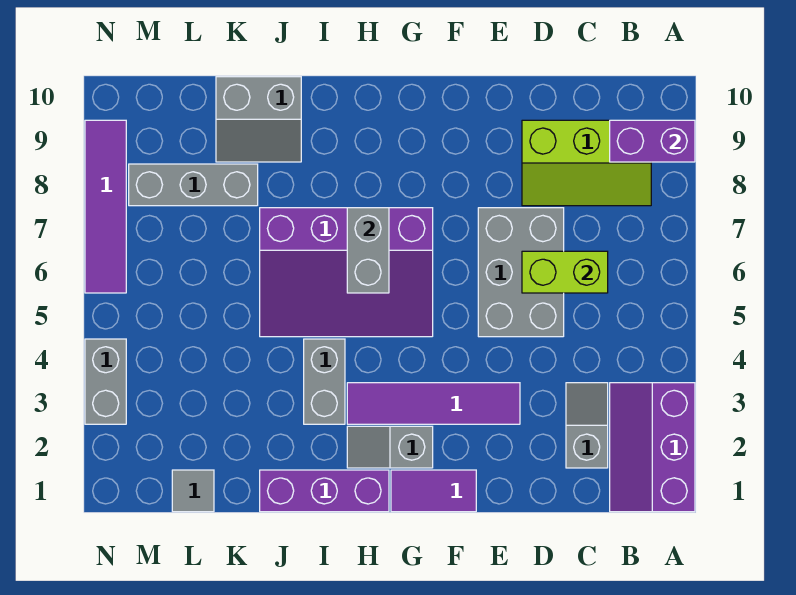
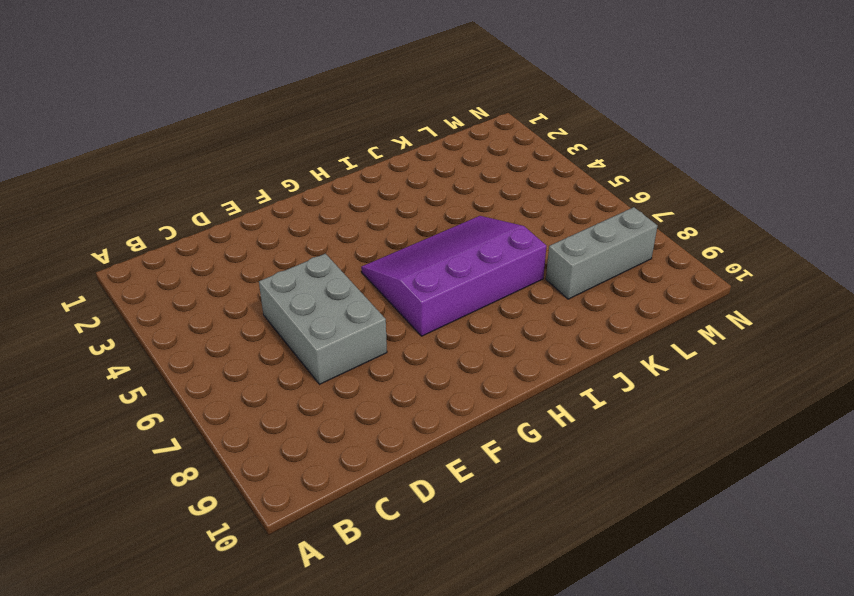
none -> purple slope A1:B3 level 1 top A
none -> lime slope B8:D9 level 1 top 9
none -> grey slope C2:C3 level 1 top 2

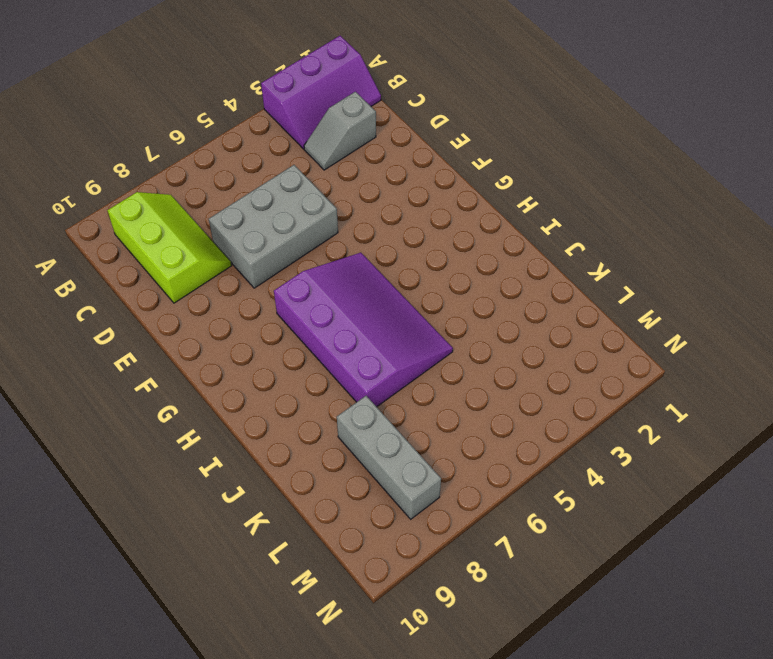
none -> purple tile E3:H3 level 1
none -> purple tile F1:G1 level 1
none -> grey slope G2:H2 level 1 top G

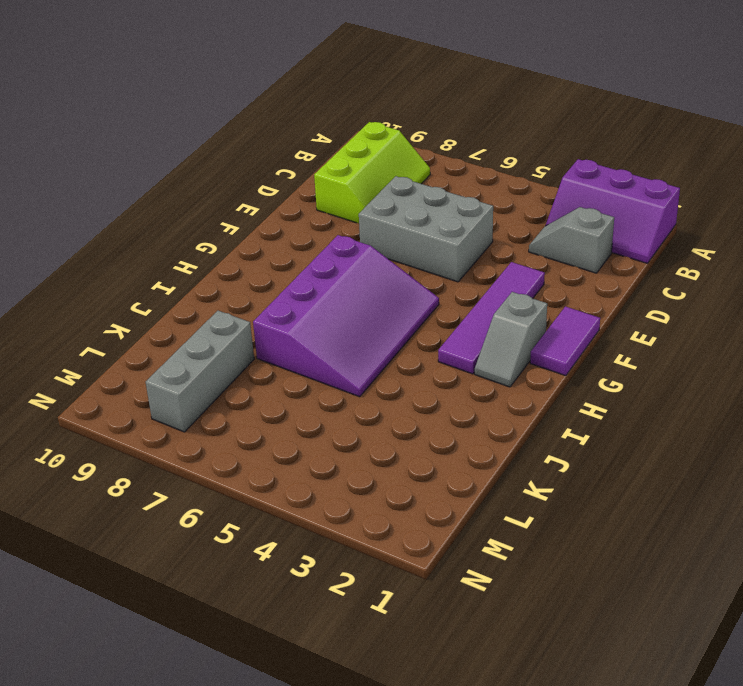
none -> purple brick H1:J1 level 1
none -> grey brick I3:I4 level 1
none -> grey slope J9:K10 level 1 top 10

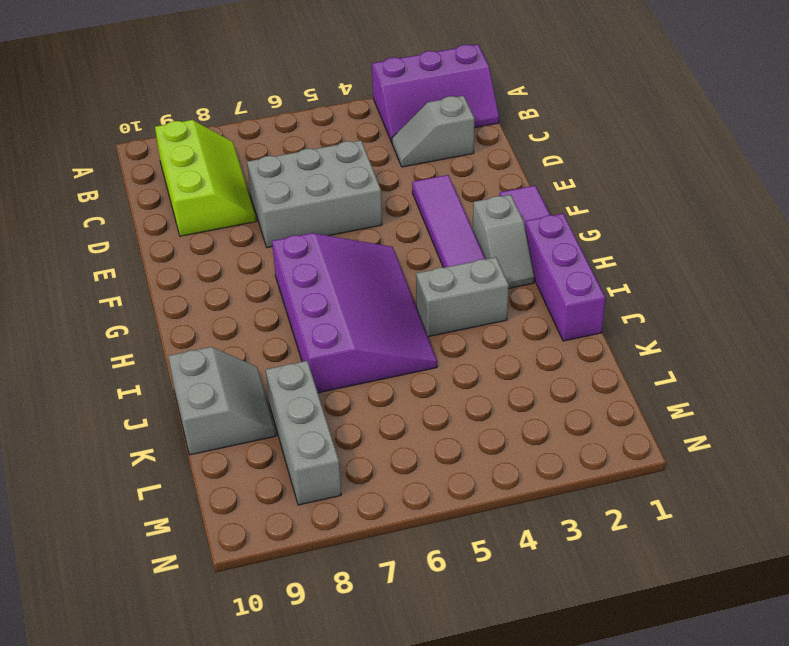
none -> grey tile L1 level 1
none -> grey brick N3:N4 level 1
none -> purple tile N6:N9 level 1

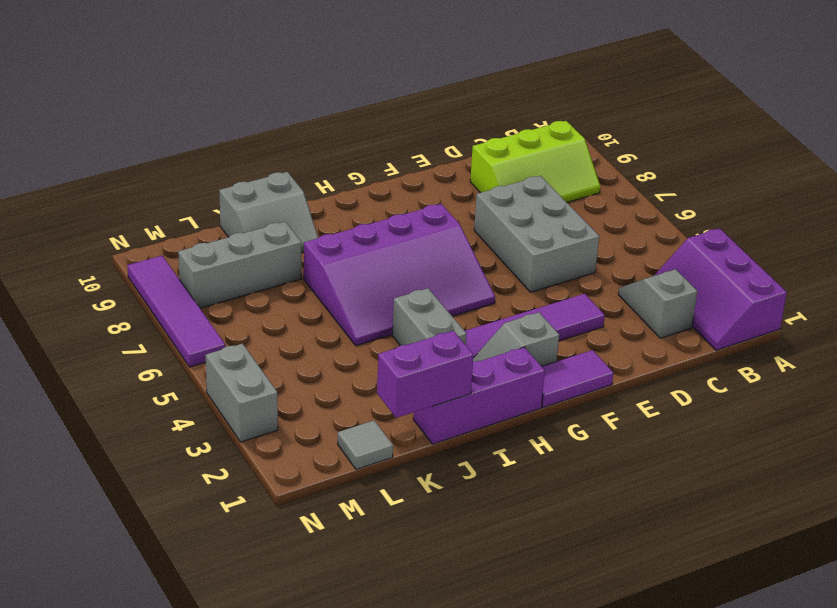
purple brick J1:K1 level 2 -> purple brick A9:B9 level 2
none -> lime brick C6:D6 level 2
none -> grey brick H6:H7 level 2

